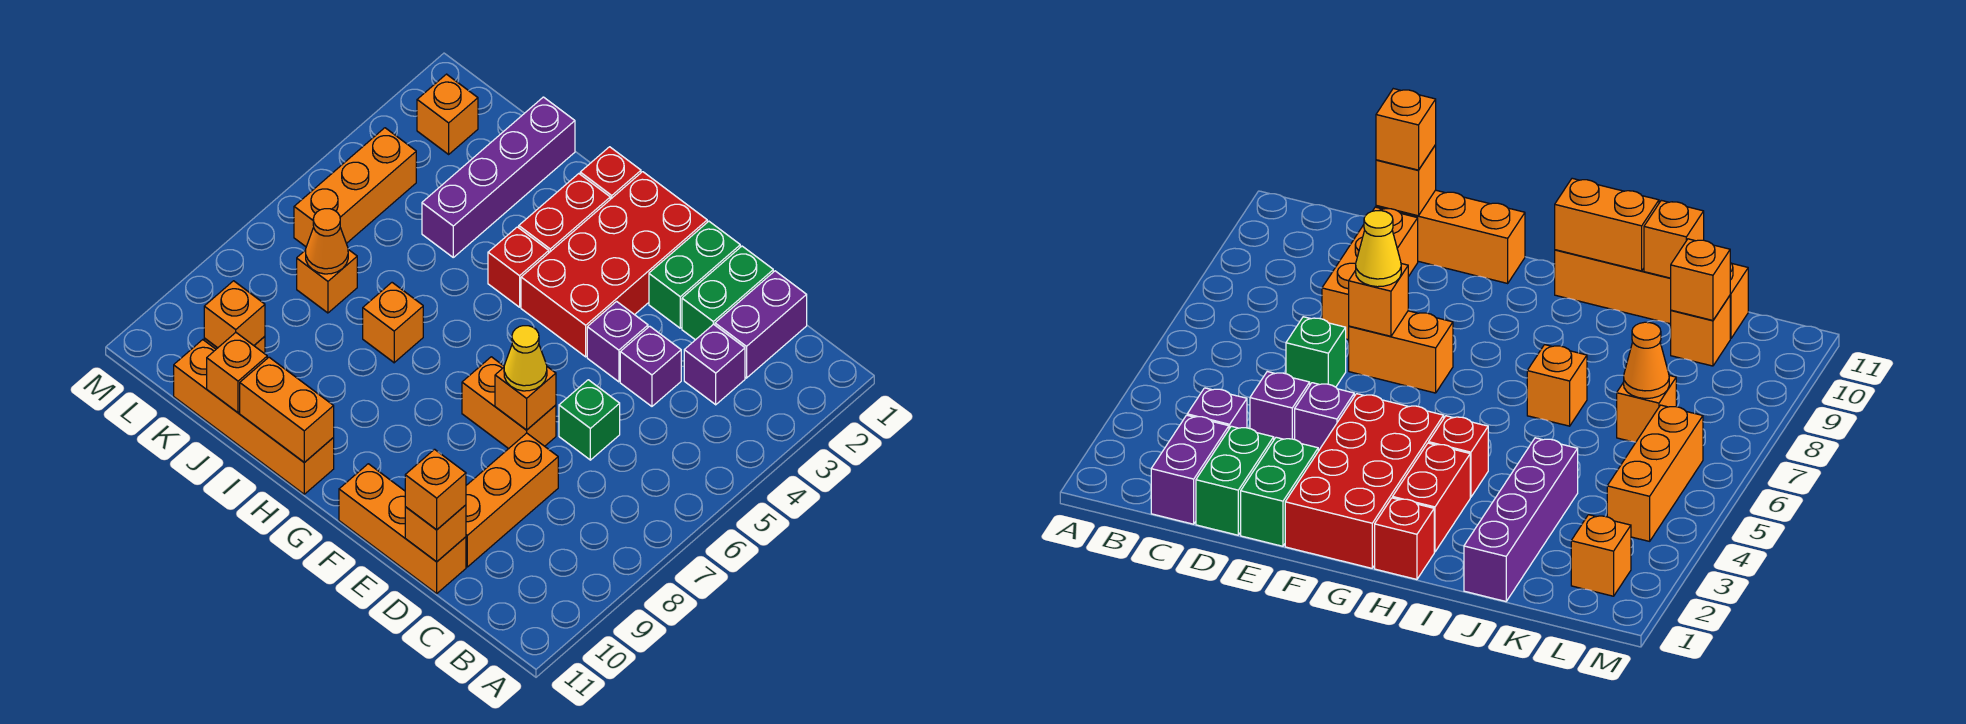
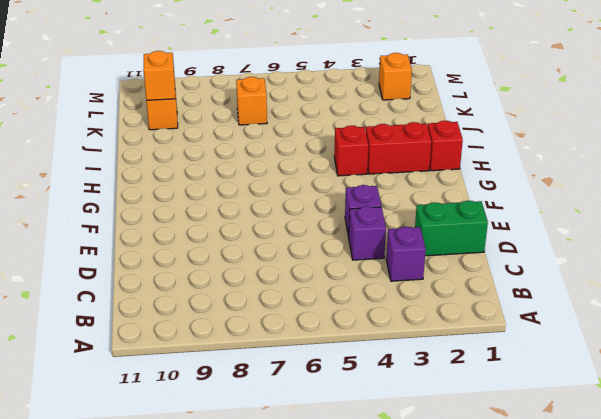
none -> purple brick C1:C2 level 1
none -> green brick D6 level 1
none -> orange brick D8:D10 level 1

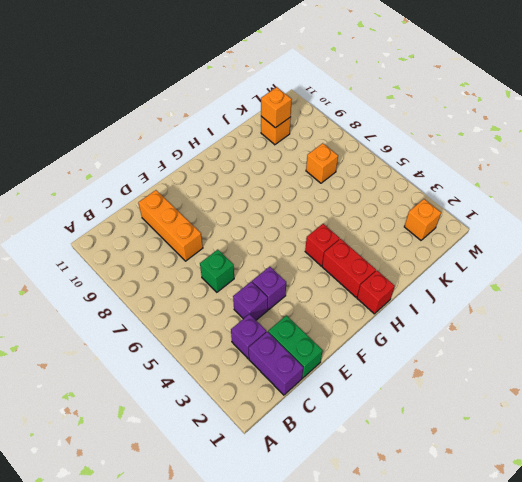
none -> orange brick D11:F11 level 1
none -> green brick E1:E2 level 1
none -> orange brick E7:F7 level 1

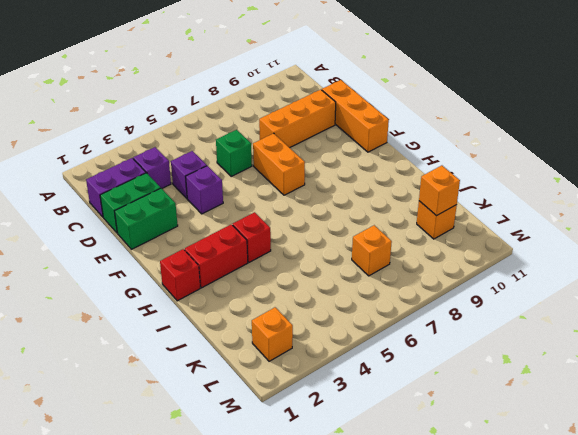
none -> red brick F1:G4 level 1
none -> orange brick H11:K11 level 1
none -> orange brick I7 level 1

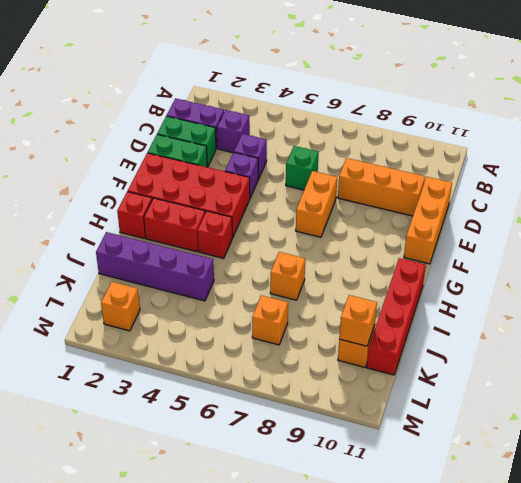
red brick H11:K11 level 1 -> orange brick H11:K11 level 1
none -> orange brick L4:L6 level 1
none -> orange brick D11 level 2
none -> orange brick E7 level 2

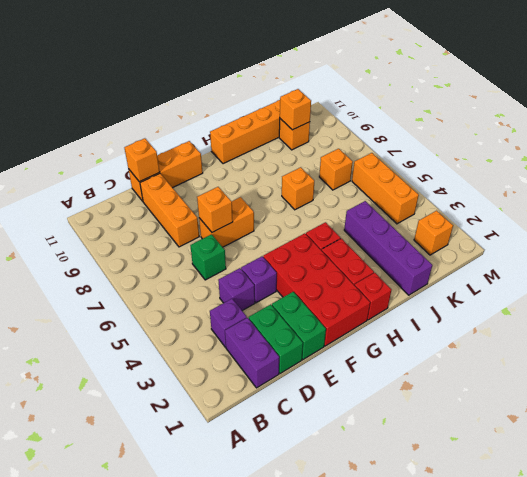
none -> orange brick H11:I11 level 2
none -> orange brick J11 level 2
none -> orange cone K7 level 2

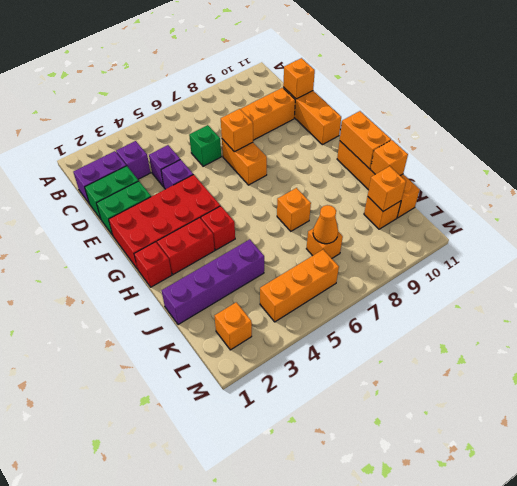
none -> orange brick D11 level 3
none -> yellow cone E7 level 3

